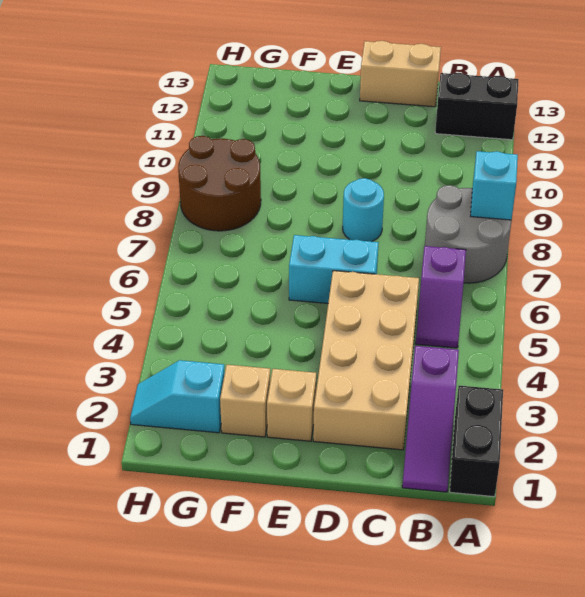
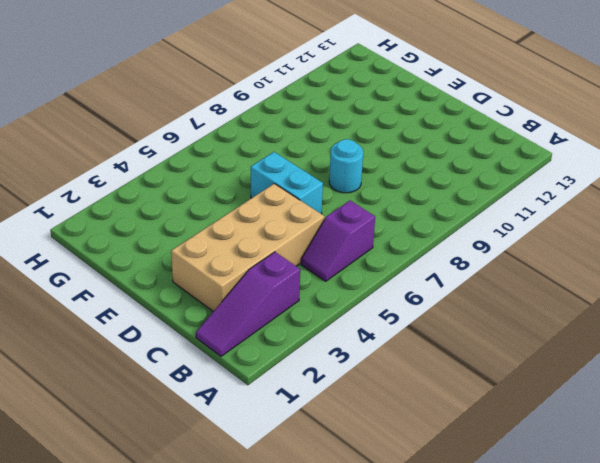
none -> black brick A1:A2 level 1
none -> grey round brick A7:B8 level 1
none -> black brick A12:B12 level 1

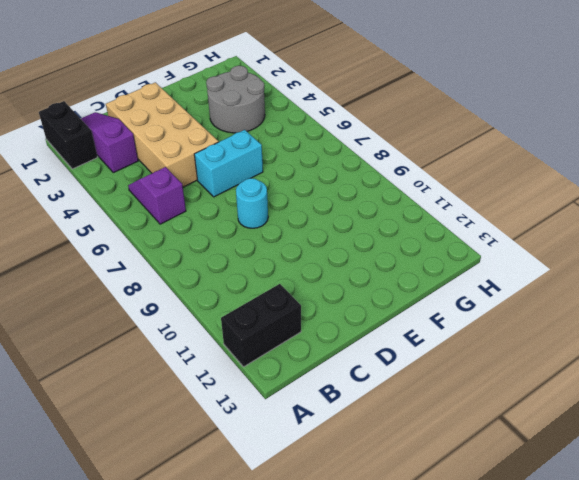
grey round brick F3:G4 level 1 -> grey round brick A7:B8 level 1
none -> tan brick C13:D13 level 1
none -> tan brick E2 level 1
none -> tan brick F2 level 1

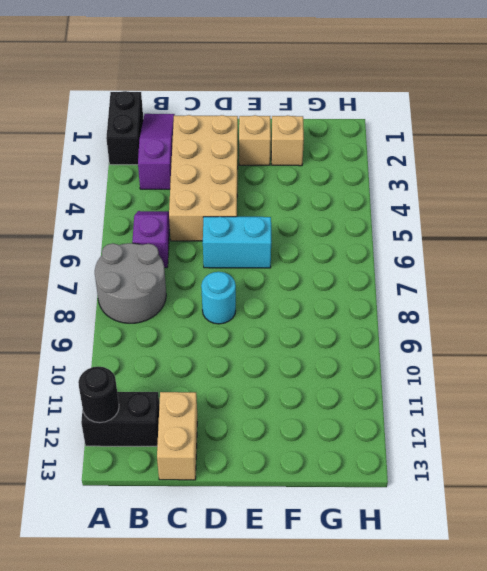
black round brick A12 level 2 -> none
tan brick C12:C13 level 1 -> tan brick C13:D13 level 1
none -> cyan slope G2:H2 level 1 top G
none -> brown round brick G8:H9 level 1
none -> cyan brick A8 level 2

